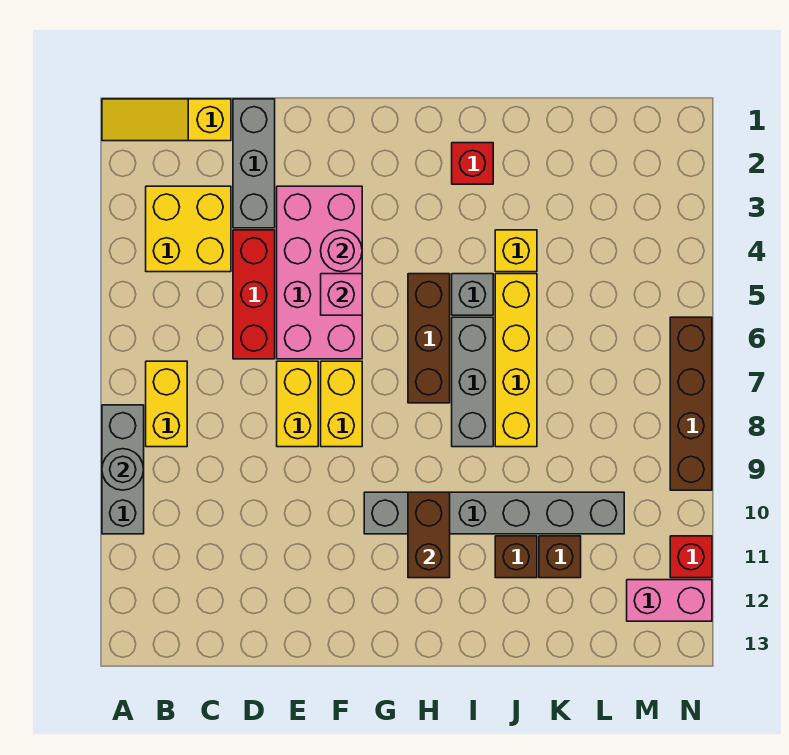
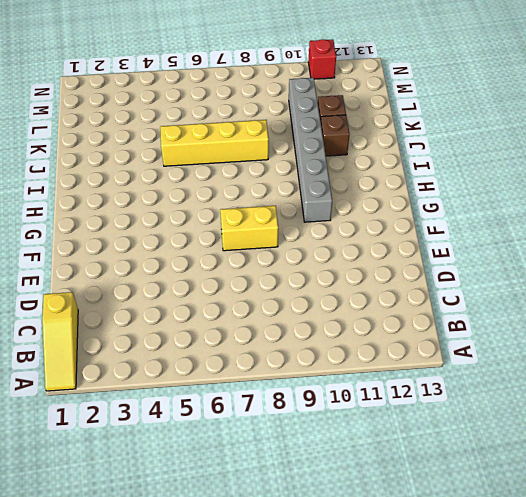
none -> grey brick A8:A10 level 1
none -> yellow brick B3:C4 level 1
none -> yellow brick B7:B8 level 1

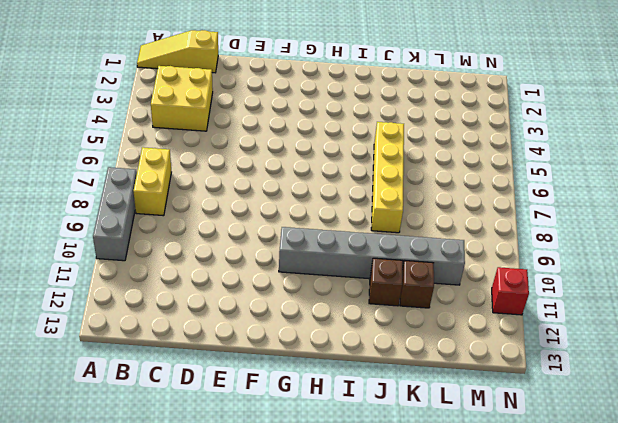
none -> grey brick D1:D3 level 1
none -> red brick D4:D6 level 1
none -> pink brick E3:F6 level 1

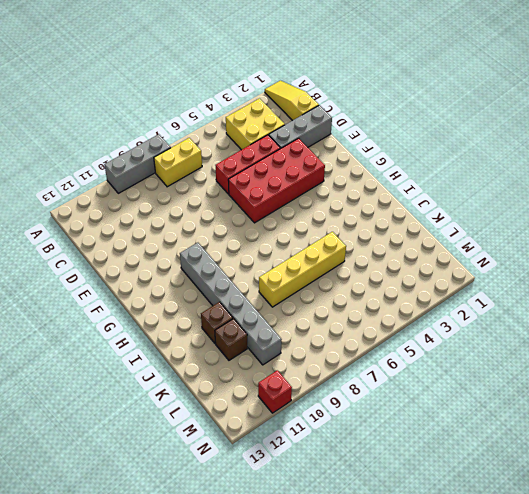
red brick E3:F6 level 1 -> pink brick E3:F6 level 1
none -> yellow brick E7:E8 level 1
none -> yellow brick F7:F8 level 1
none -> brown brick H5:H7 level 1

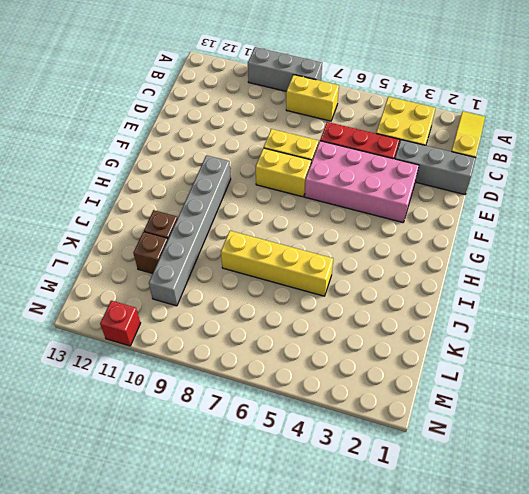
none -> brown brick H5:H7 level 1
none -> red brick I2 level 1
none -> grey brick I5 level 1

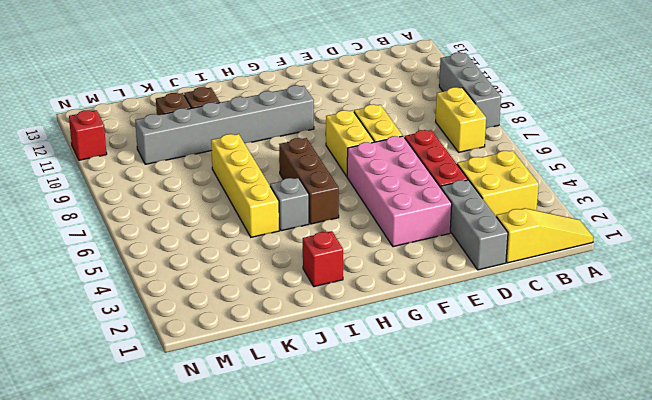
none -> grey brick I6:I8 level 1
none -> yellow brick J4 level 1
none -> pink brick M12:N12 level 1

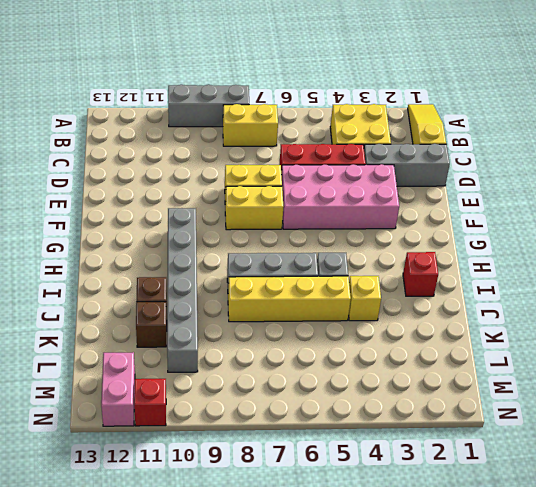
none -> brown brick H5:H7 level 1
none -> brown brick N6:N9 level 1
none -> grey round brick A9 level 2

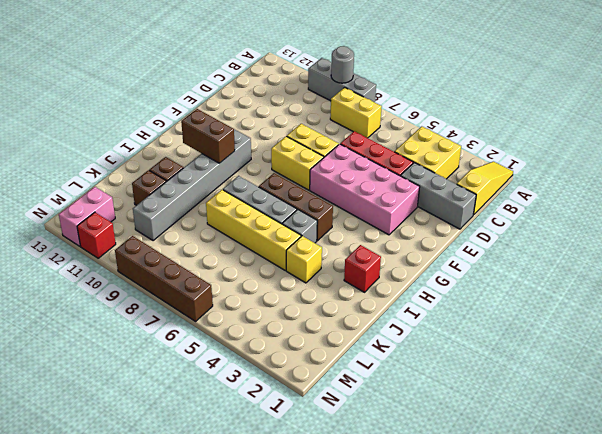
none -> pink round brick F4 level 2
none -> pink brick F5 level 2

